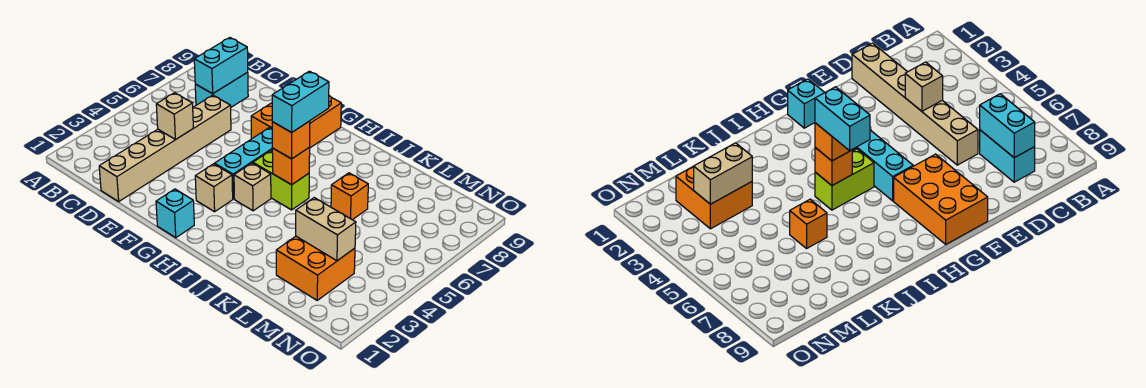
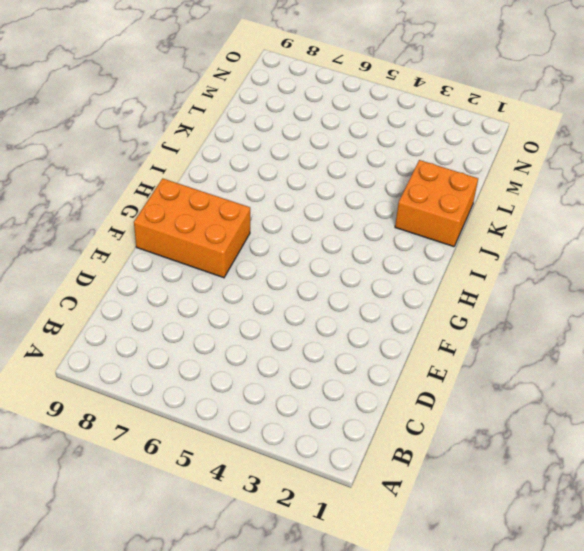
orange brick J1:K2 level 1 -> orange brick L2:M3 level 1
none -> cyan brick C7:C8 level 1
none -> tan brick D1:D6 level 1
none -> cyan brick G1 level 1

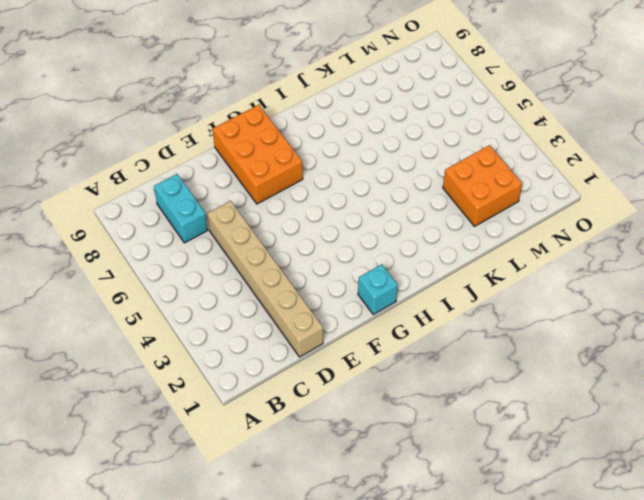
none -> tan brick G3 level 1
none -> cyan brick G4:G6 level 1
none -> tan brick H4 level 1

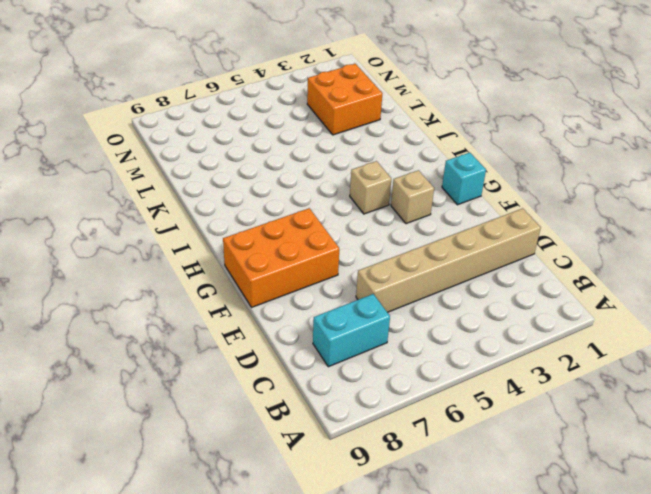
none -> cyan brick G4:G6 level 1
none -> lime brick H5:I5 level 1
none -> orange brick K6 level 1

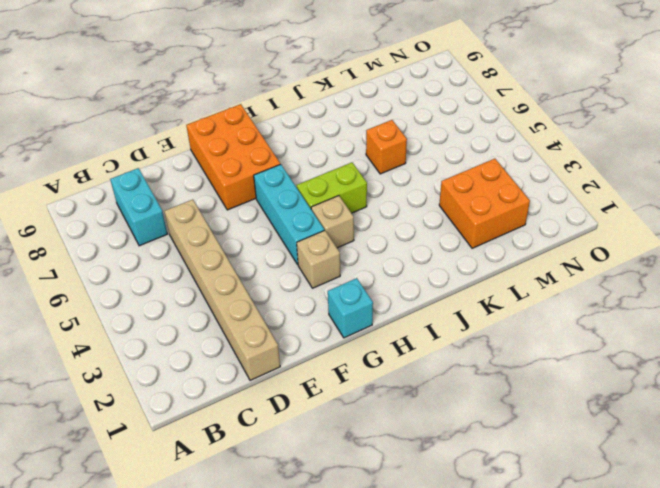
none -> cyan brick C7:C8 level 2
none -> tan brick D4 level 2
none -> orange brick I5 level 2

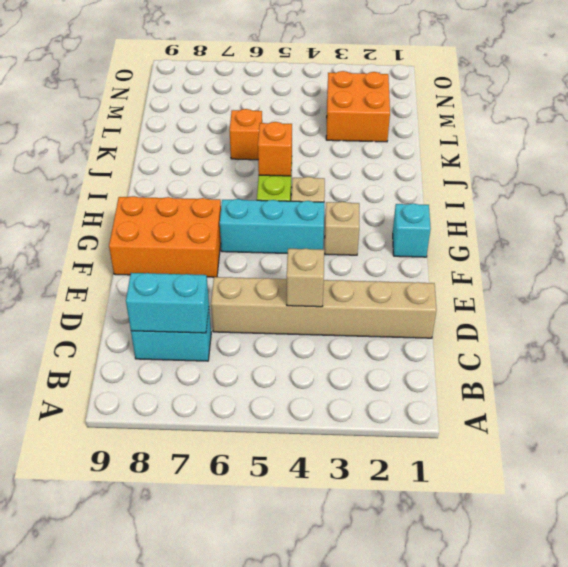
none -> tan brick L3:M3 level 2
none -> orange brick I5 level 3
none -> cyan brick I5:I6 level 4

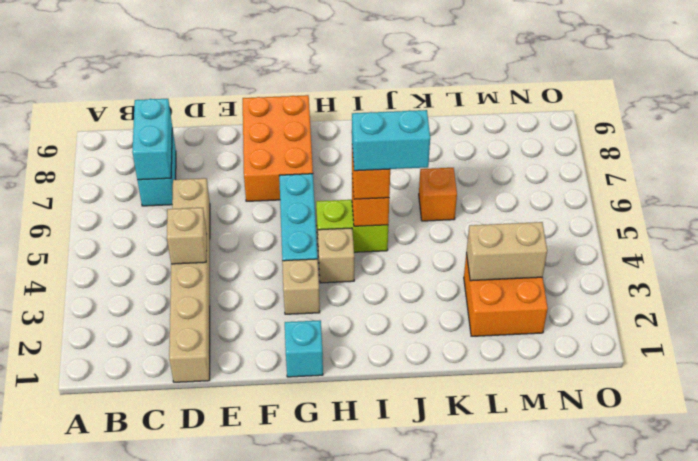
cyan brick I5:J5 level 4 -> cyan brick I5:I6 level 4

